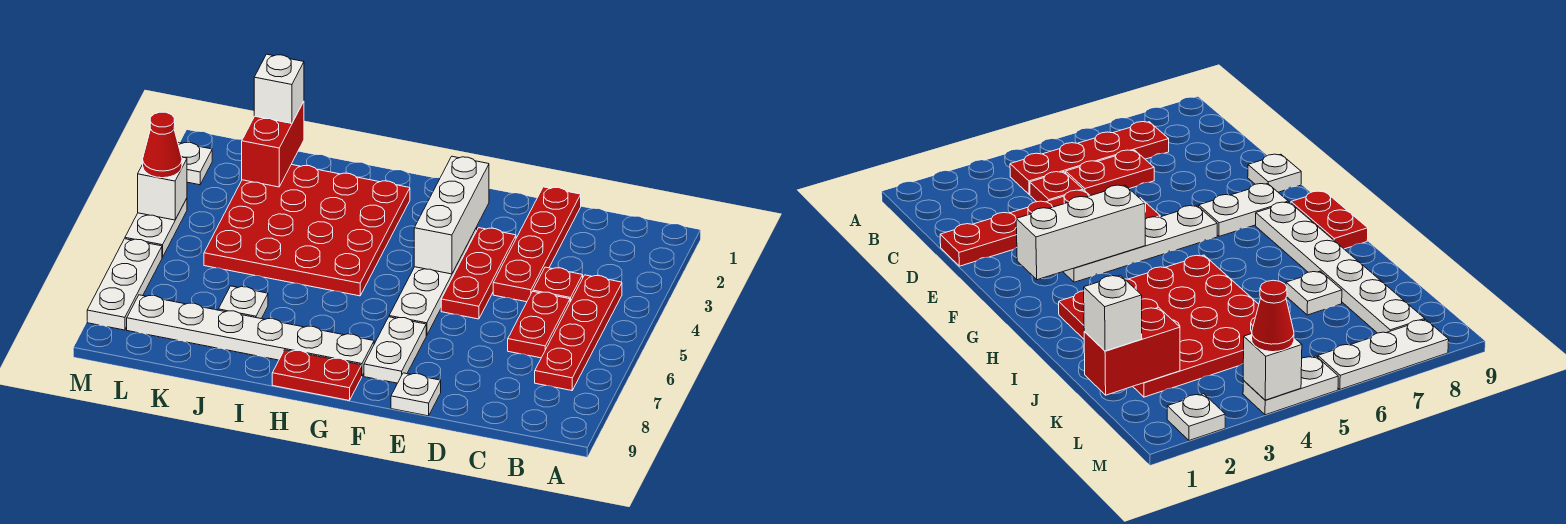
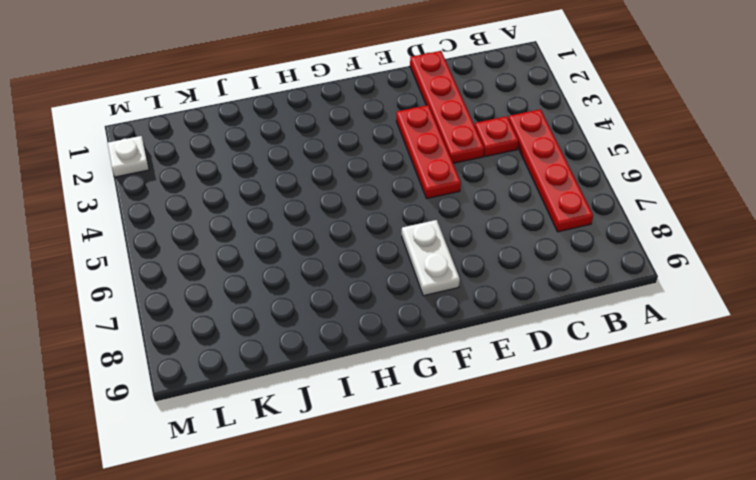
none -> red plate C5:C6 level 1
none -> white plate E9 level 1
none -> white plate F3:F6 level 1

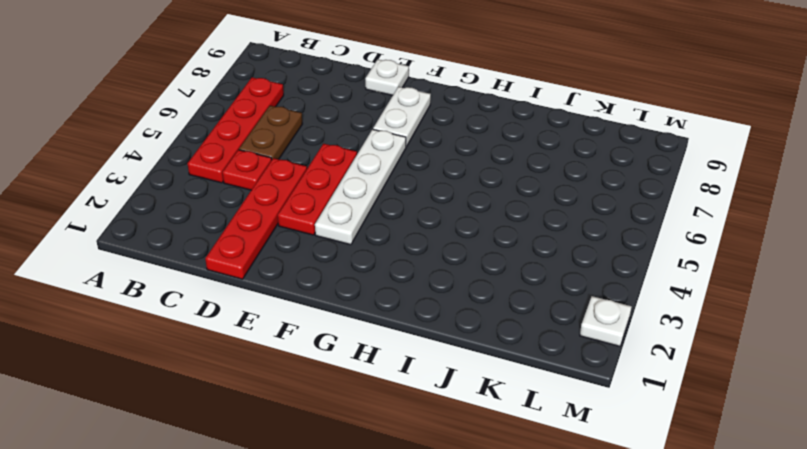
brown plate C5:C6 level 1 -> red plate C5:C6 level 1
none -> white plate G8:L8 level 1
none -> red plate G9:H9 level 1
none -> red plate H2:K5 level 1

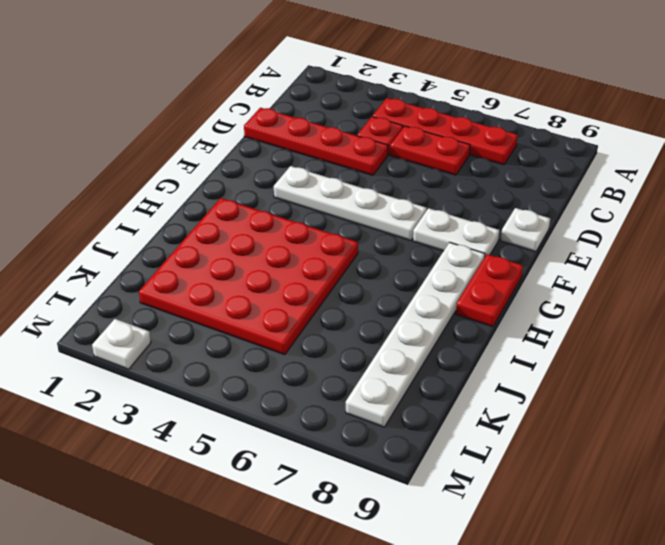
none -> red plate E3:E5 level 1
none -> white plate J7 level 1
none -> white plate M4:M5 level 1

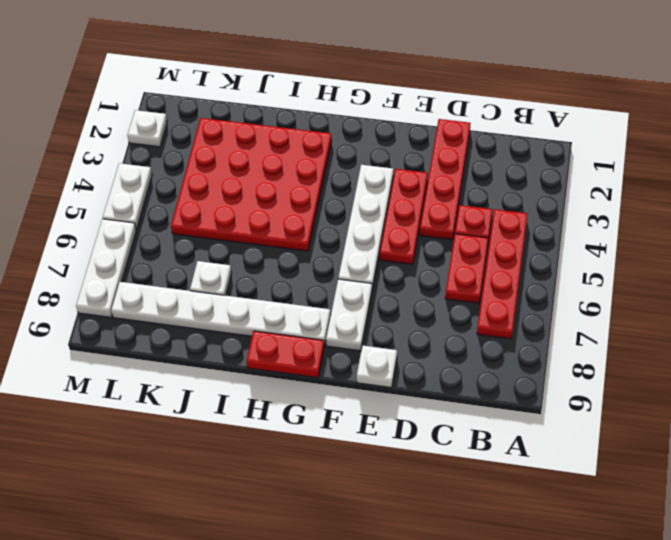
none -> white brick F2:F4 level 2
none -> red brick K1:K2 level 2
none -> white brick M4 level 2

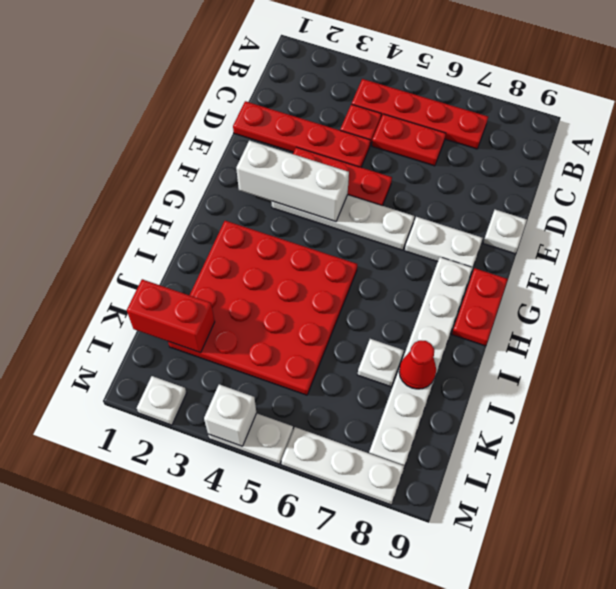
red cone J8 level 2 -> red cone M4 level 3
none -> white brick K1 level 3

